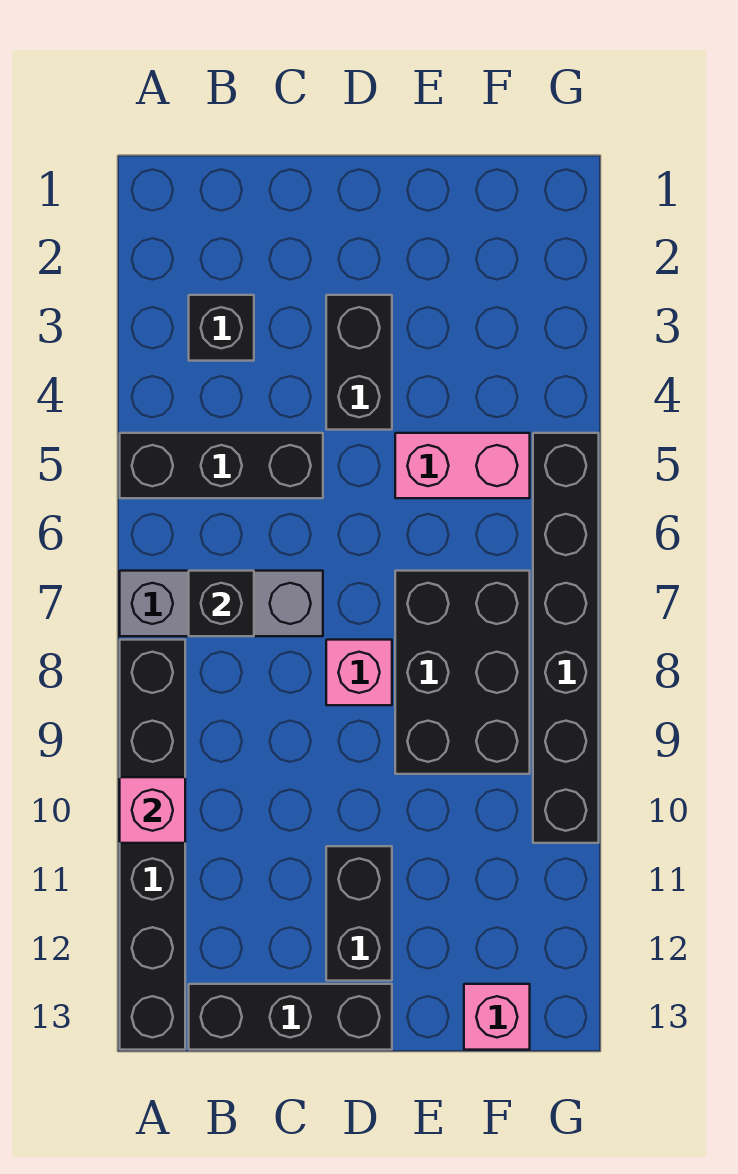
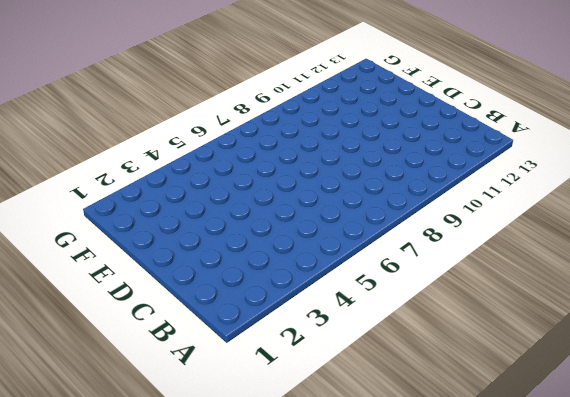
none -> black brick A5:C5 level 1
none -> grey brick A7:C7 level 1
none -> black brick A8:A13 level 1

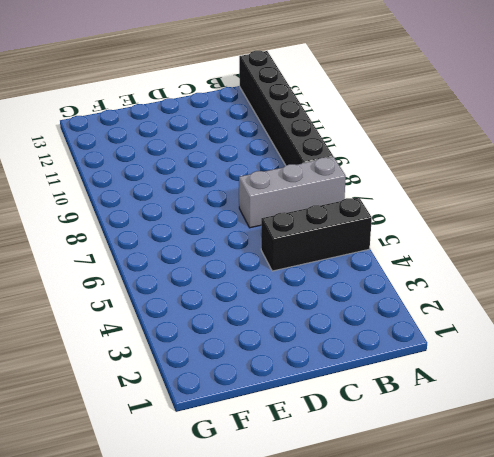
none -> black brick B3 level 1
none -> black brick B13:D13 level 1
none -> black brick D3:D4 level 1

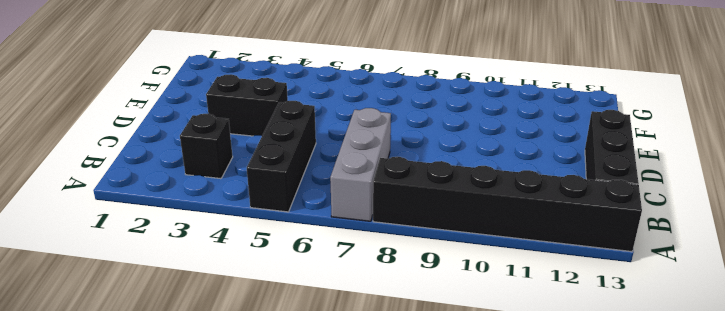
none -> pink brick D8 level 1
none -> black brick D11:D12 level 1
none -> pink brick E5:F5 level 1

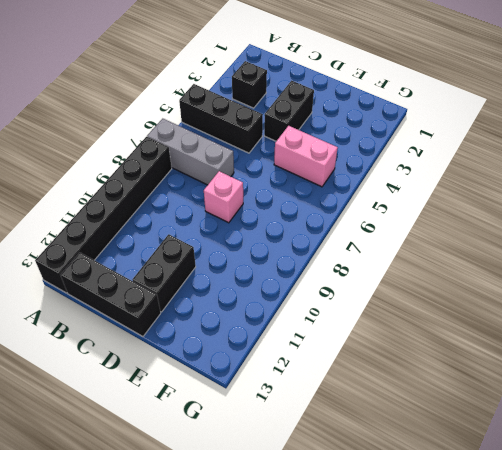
none -> black brick E7:F9 level 1
none -> pink brick F13 level 1
none -> black brick G5:G10 level 1

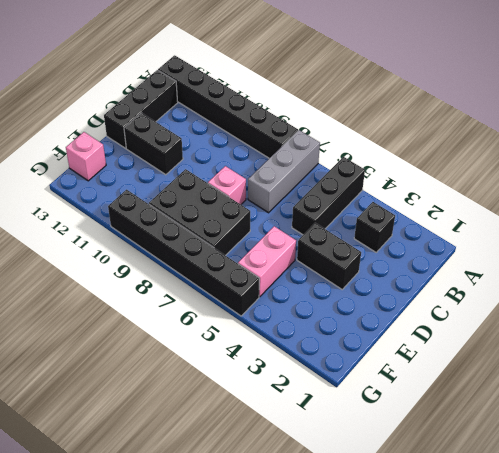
none -> pink brick A10 level 2
none -> black brick B7 level 2

